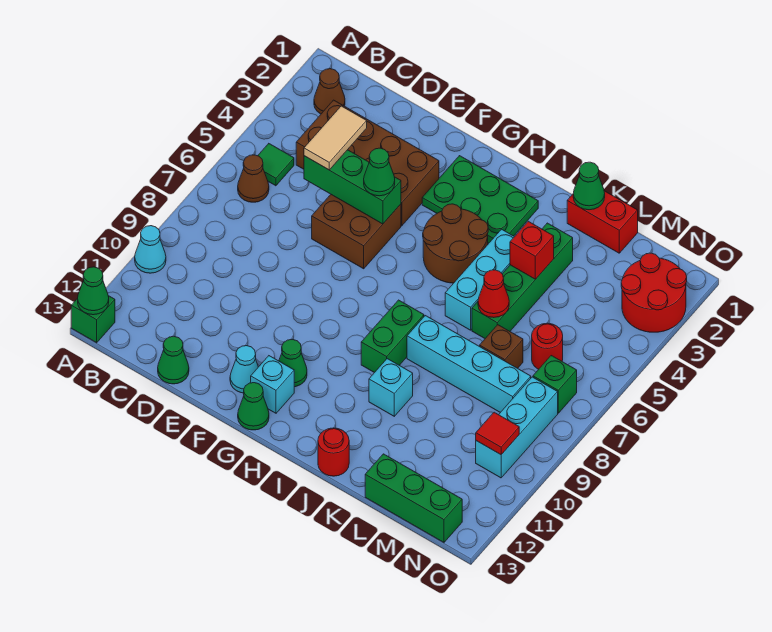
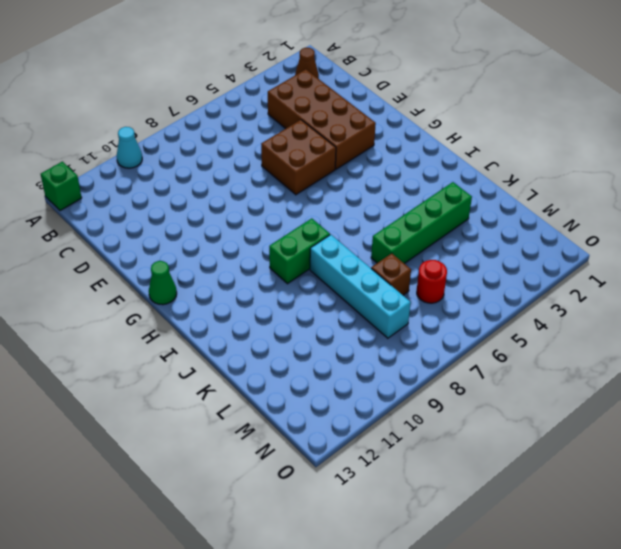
none -> green tile B5 level 1
none -> brown cone B6 level 1
none -> green cone D13 level 1
none -> cyan cone F12 level 1

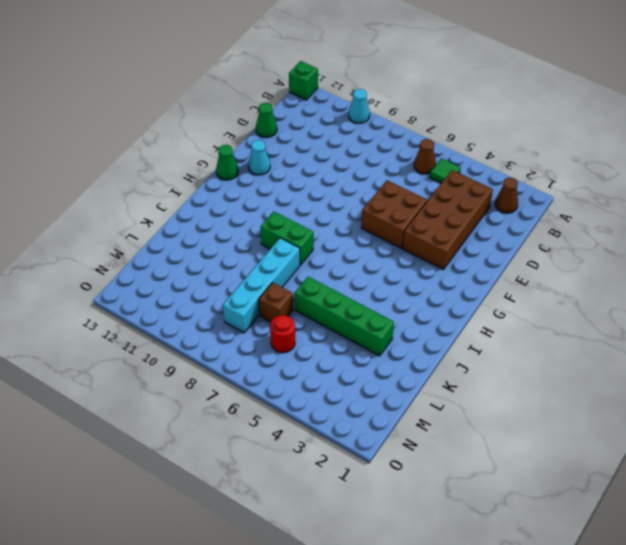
none -> green plate G2:I3 level 1
none -> green cone G11 level 1
none -> cyan brick G12 level 1
none -> brown round brick H4:I5 level 1

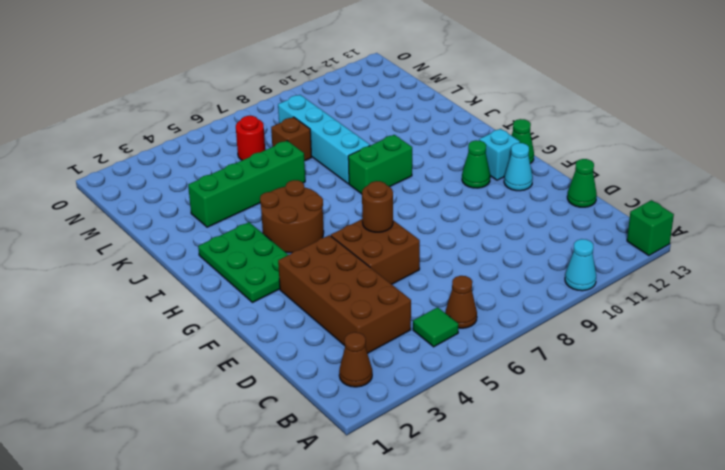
brown round brick F6 level 2 -> none
none -> cyan brick J4:J6 level 1
none -> cyan brick J10 level 1
none -> red round brick J13 level 1
none -> red brick K1:L1 level 1

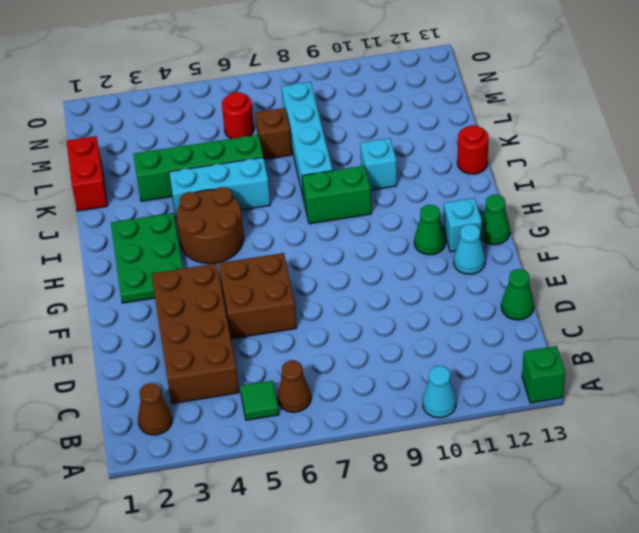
none -> green brick L13:N13 level 1
none -> red round brick N2:O3 level 1
none -> green brick N7 level 1
none -> cyan brick N8:N10 level 1

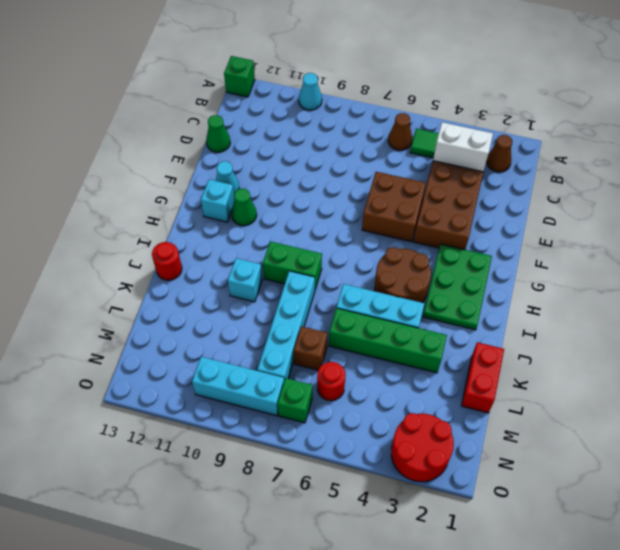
white brick C3:C4 level 2 -> none
none -> green cone G13 level 1
none -> green brick L13:N13 level 1
none -> green cone A13 level 2
none -> green brick D5:F5 level 2

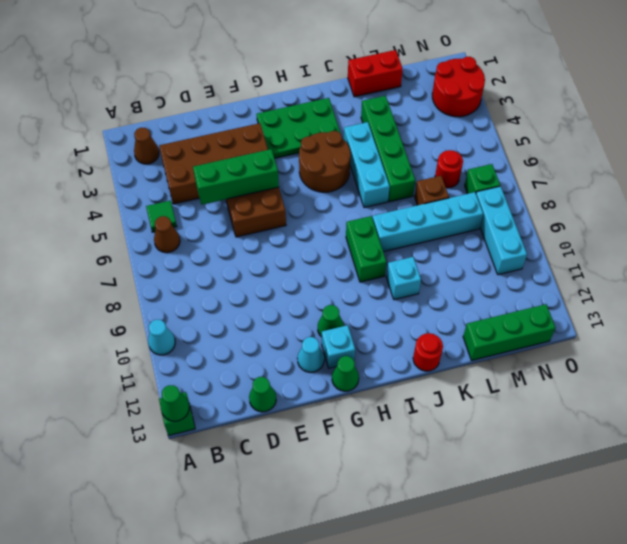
none -> green cone K1 level 2
none -> red brick K4 level 2
none -> red cone K6 level 2
none -> red tile N10 level 2

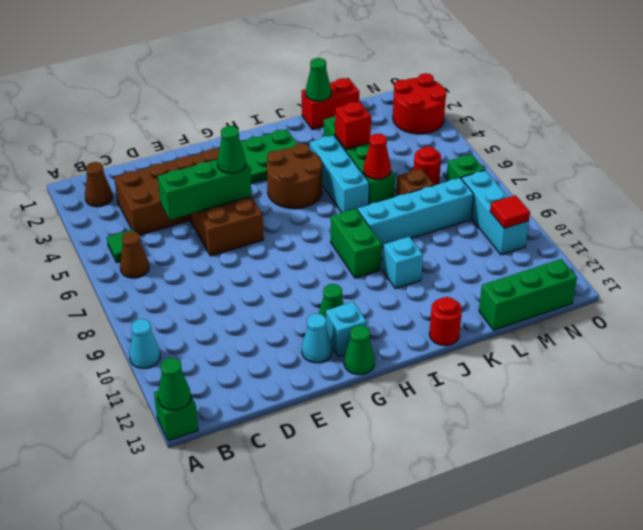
none -> green cone D13 level 1
none -> tan tile D4:D5 level 3

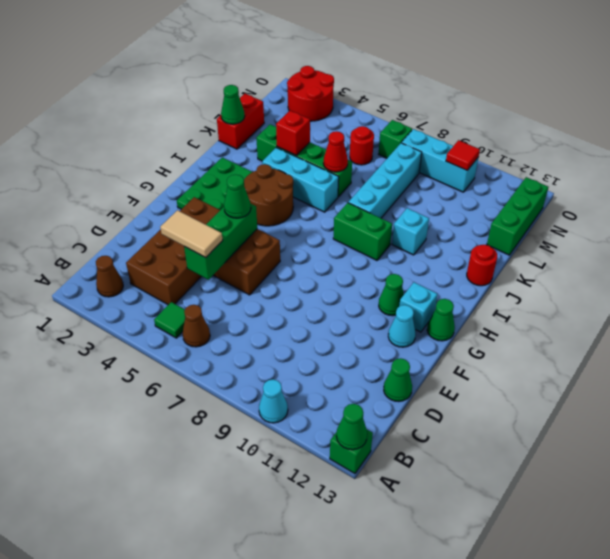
none -> brown brick L7 level 1

